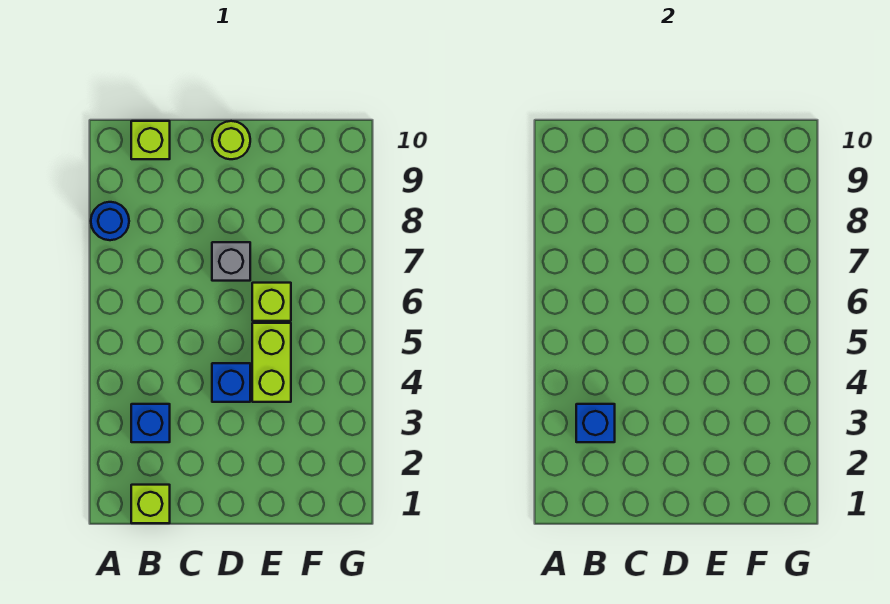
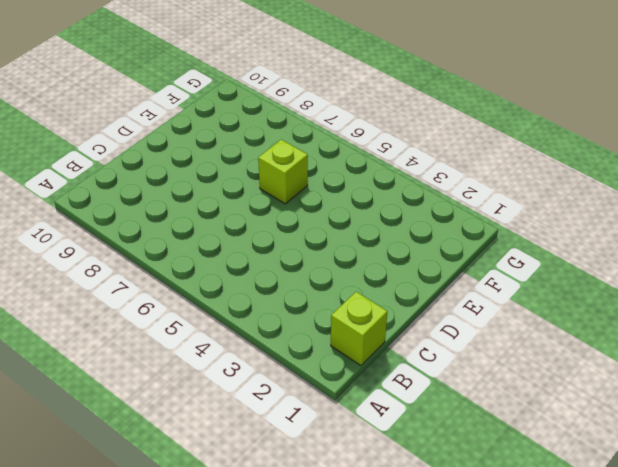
none -> blue round brick A8 level 1
none -> blue brick B3 level 1

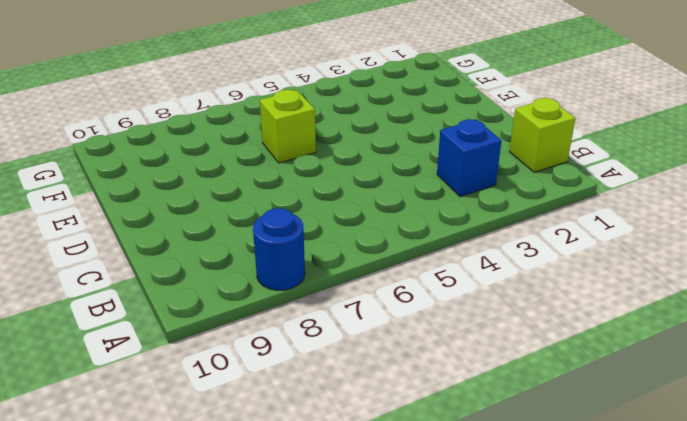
none -> lime brick B10 level 1
none -> blue brick D4 level 1

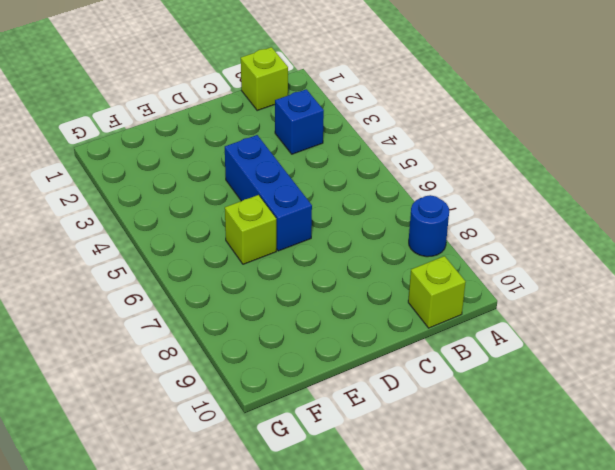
blue brick D4:D6 level 1 -> blue brick D4 level 1
none -> grey brick D7 level 1
none -> lime round brick D10 level 1

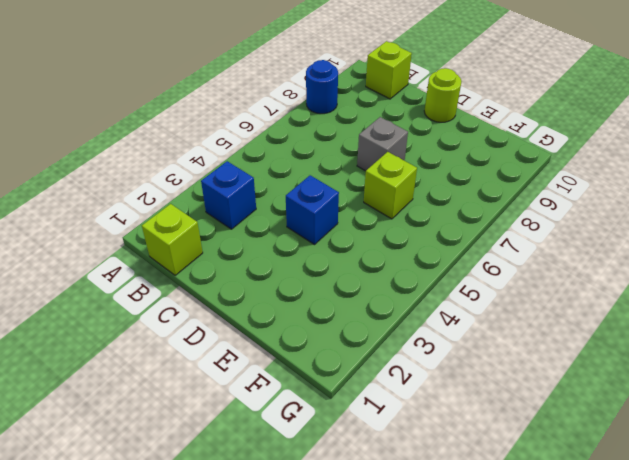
none -> lime brick E4:E5 level 1
none -> blue brick B3 level 2

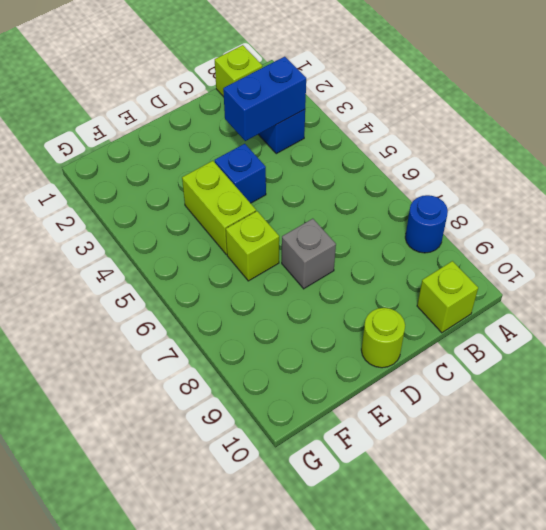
blue brick B3:C3 level 2 -> blue brick B3 level 2

